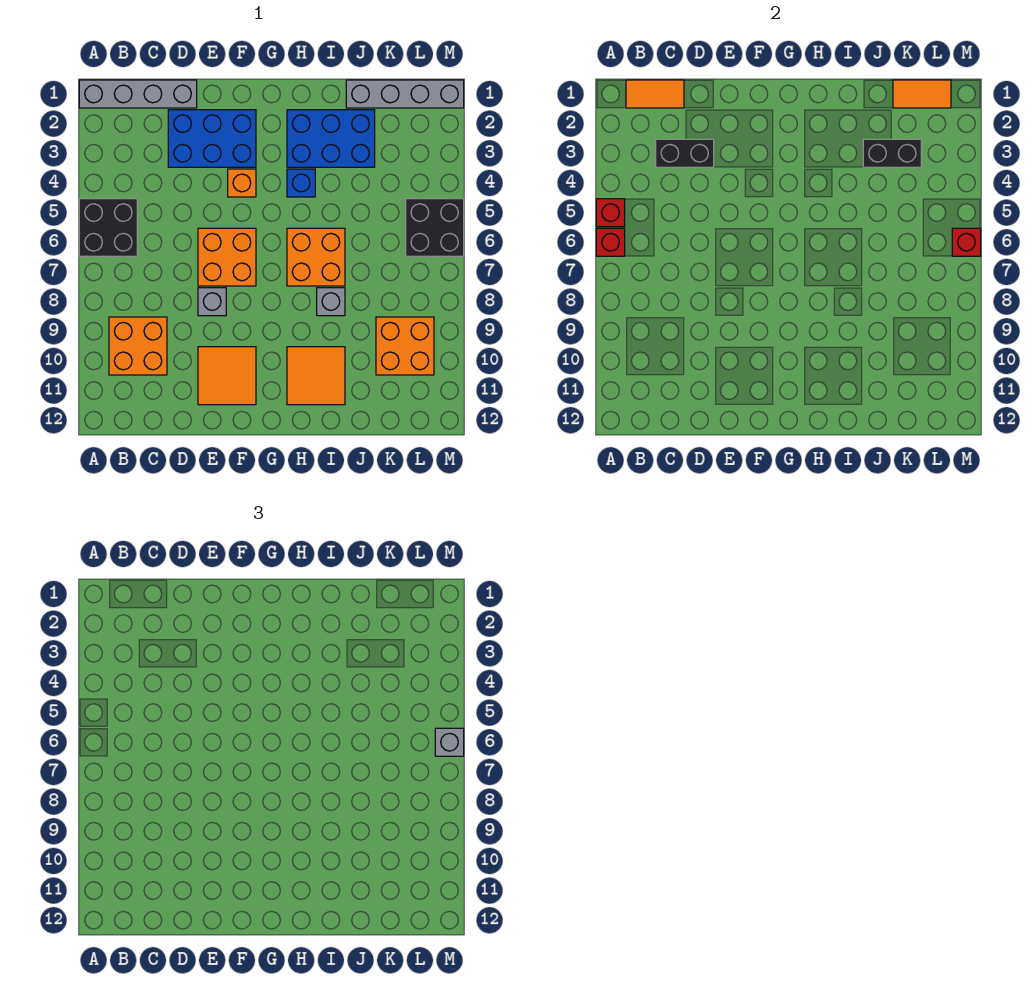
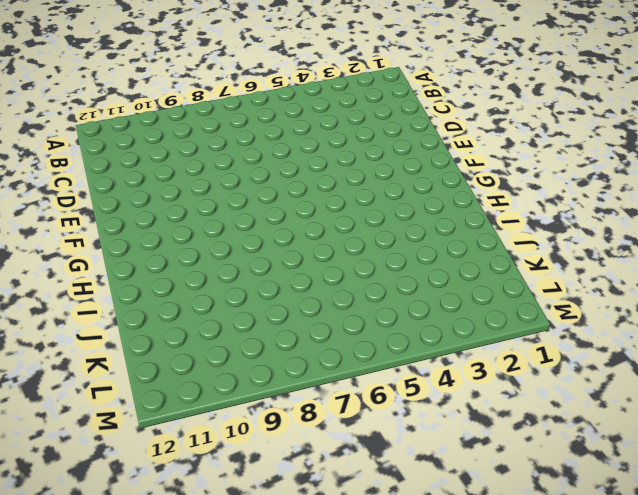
none -> grey brick A1:D1 level 1
none -> black brick A5:B6 level 1
none -> orange brick B9:C10 level 1

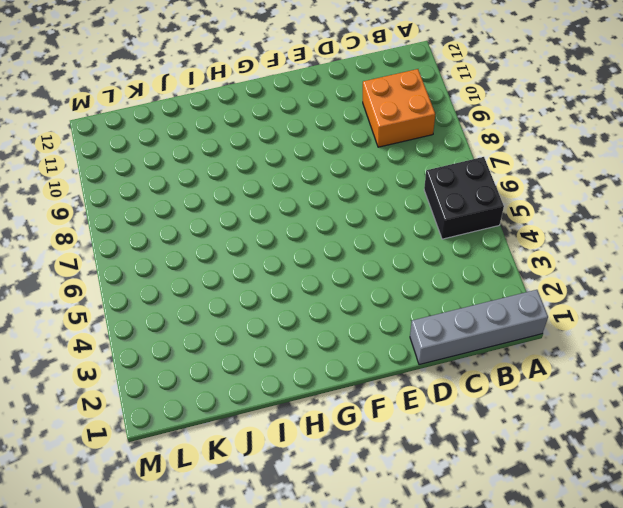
none -> blue brick D2:F3 level 1
none -> orange brick E6:F7 level 1
none -> grey brick E8 level 1

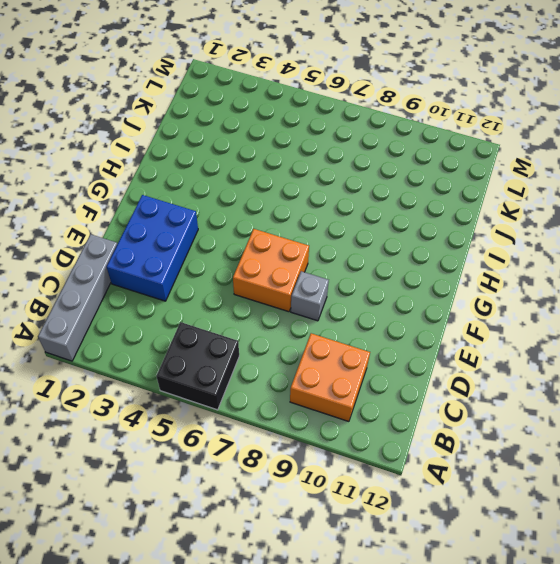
none -> orange tile E10:F11 level 1
none -> orange brick F4 level 1
none -> blue brick H2:J3 level 1

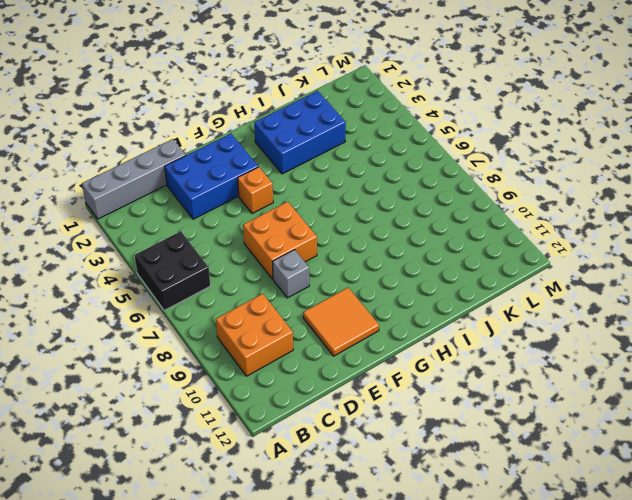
none -> blue brick H4 level 1
none -> orange brick H6:I7 level 1
none -> orange tile H10:I11 level 1

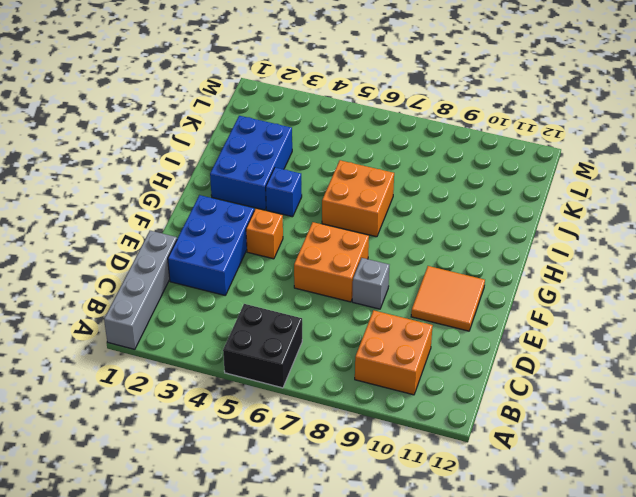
none -> orange tile H10:I11 level 1
none -> grey brick I8 level 1
none -> grey brick J1:M1 level 1

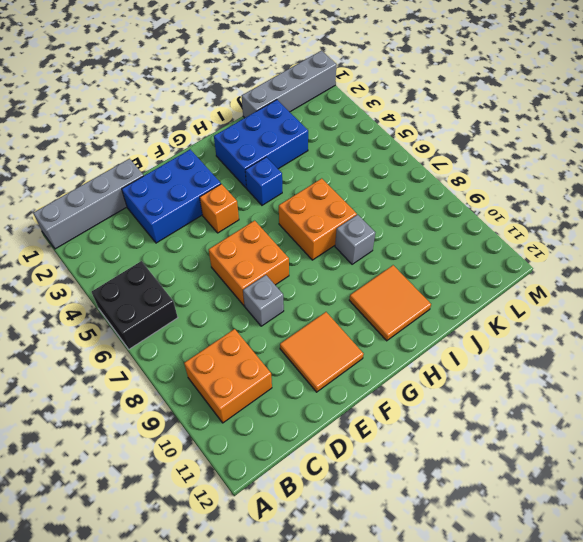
none -> orange brick K9:L10 level 1
none -> black brick L5:M6 level 1
none -> red brick A5 level 2

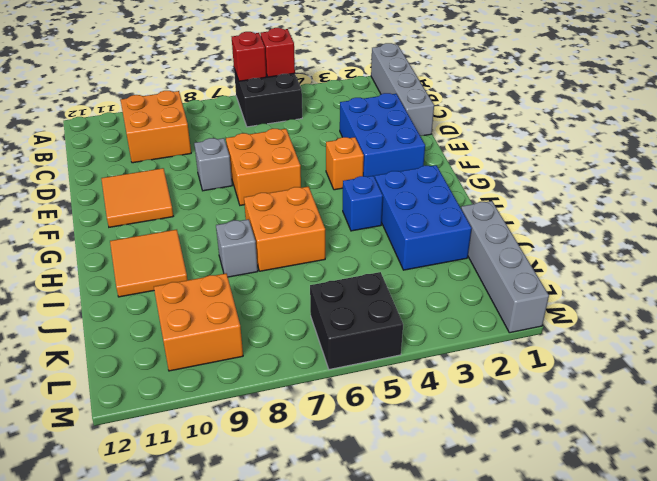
none -> orange tile B1:C1 level 2
none -> black brick C3:D3 level 2
none -> black brick J3:K3 level 2

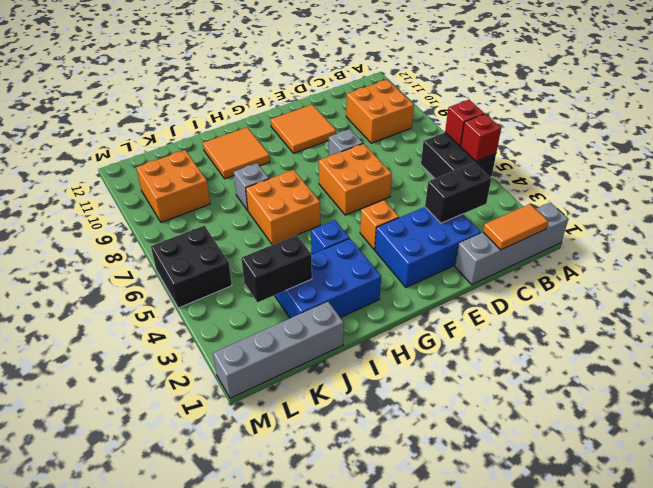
none -> orange tile K1:L1 level 2
none -> red brick M6 level 2
none -> grey brick M6 level 3

